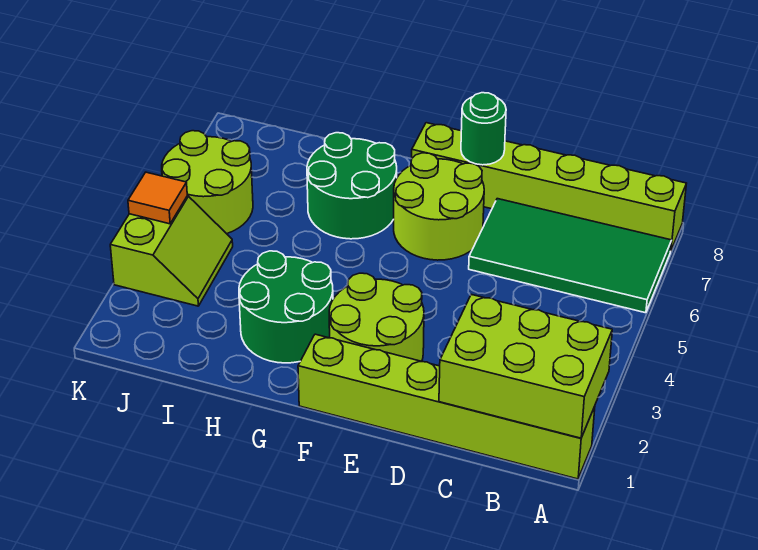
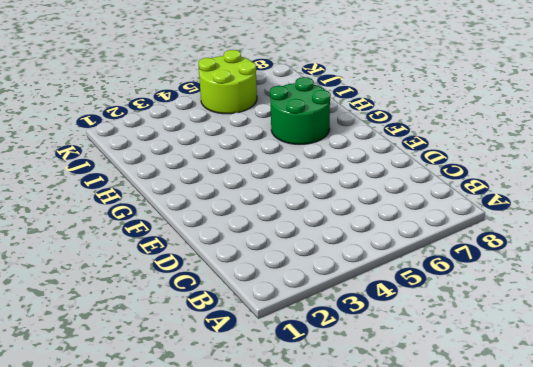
none -> lime brick A1:F1 level 1
none -> green tile A6:D7 level 1
none -> lime brick A8:F8 level 1

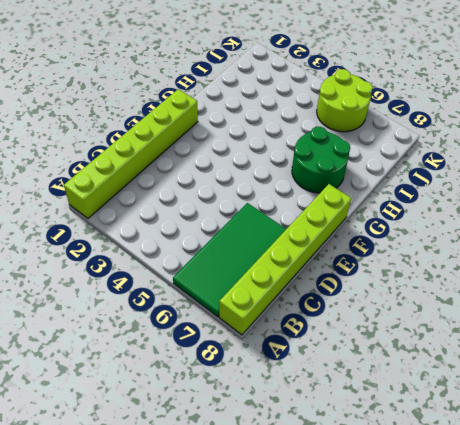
none -> lime round brick E2:F3 level 1
none -> lime round brick E6:F7 level 1
none -> green round brick G2:H3 level 1

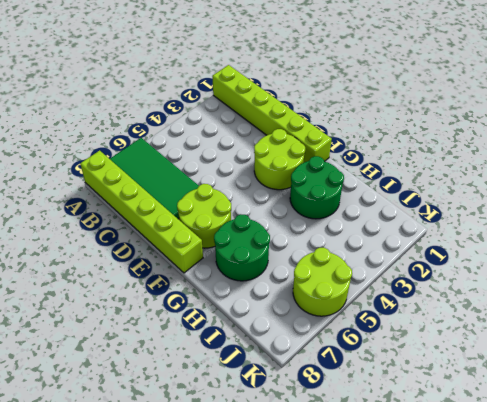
none -> lime slope J3:K4 level 1 top K
none -> lime brick A1:C2 level 2
none -> green round brick E8 level 2

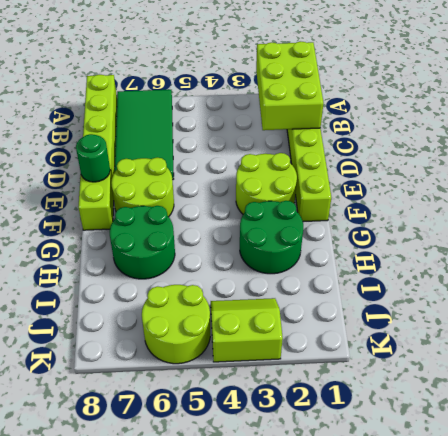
none -> orange tile K4 level 2

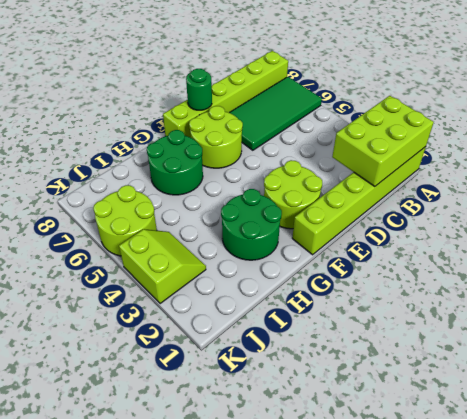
none -> orange tile K4 level 2

